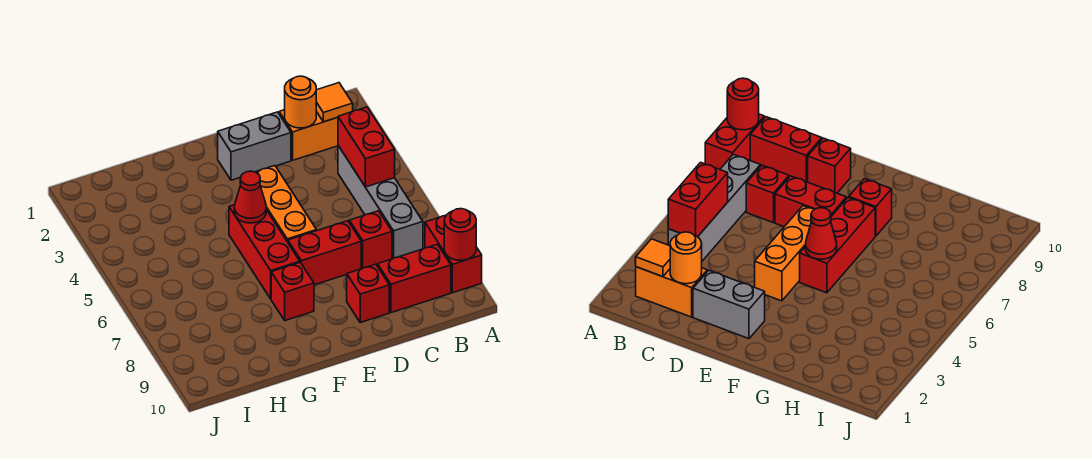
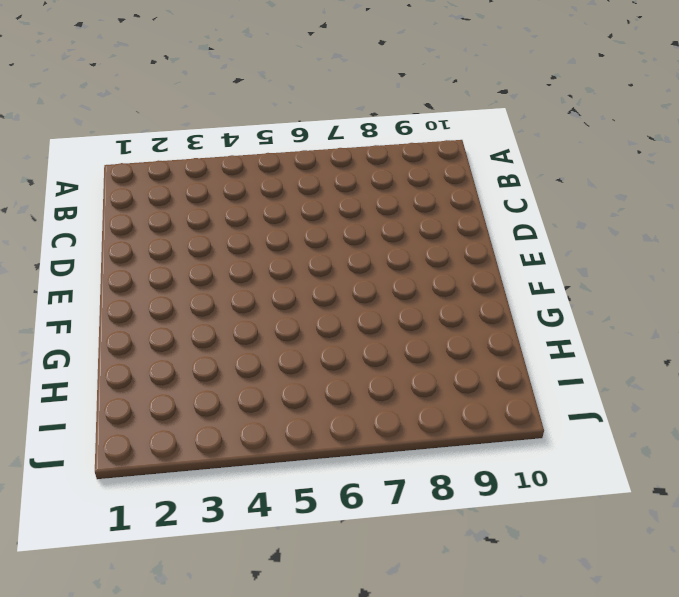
none -> red brick A8:A9 level 1
none -> orange brick B2:C2 level 1
none -> grey brick B4:B7 level 1

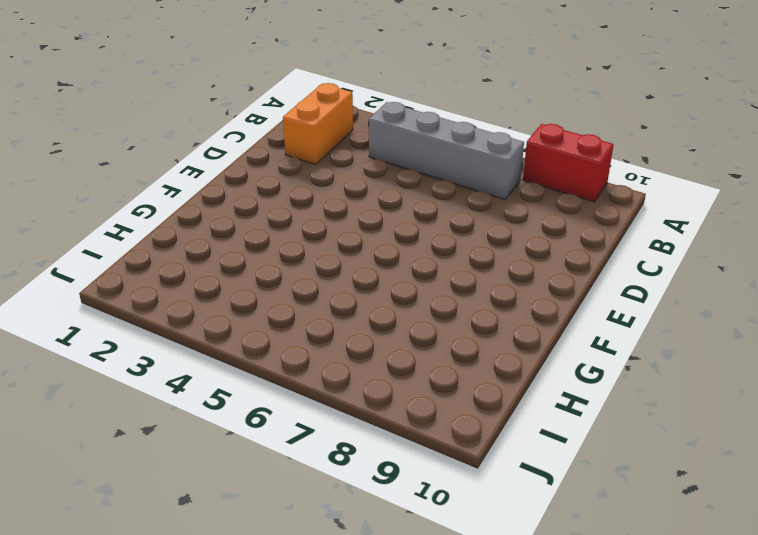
none -> red brick B9:C9 level 1
none -> red brick C7 level 1
none -> grey brick D2:E2 level 1

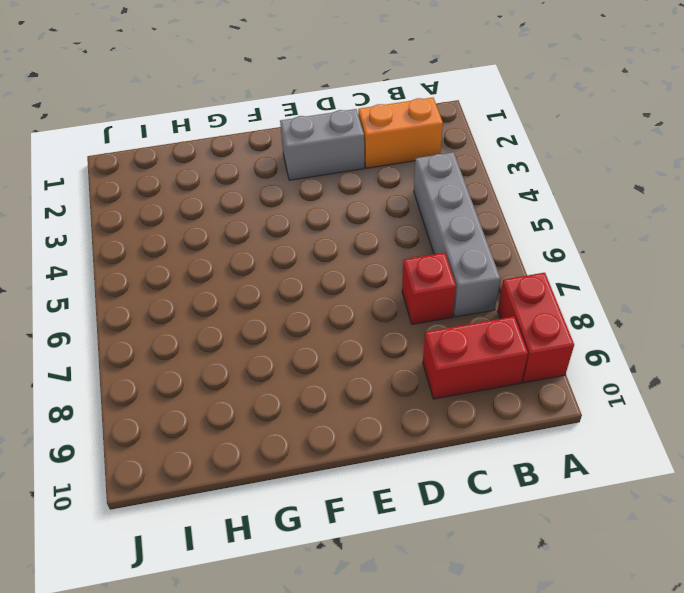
none -> red brick D7:E7 level 1
none -> red brick D9 level 1
none -> orange brick E4:E6 level 1

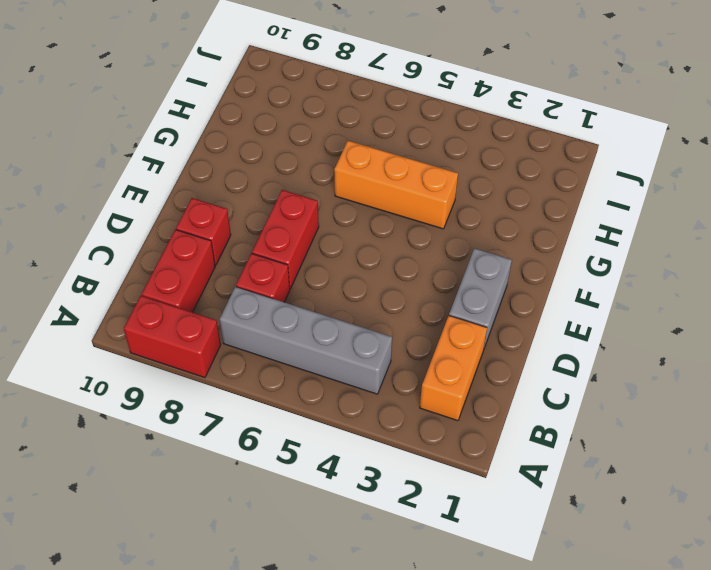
orange brick G4:G6 level 1 -> orange brick E4:E6 level 1
none -> red brick F5:F7 level 1
none -> red brick F8 level 1
none -> red round brick A9 level 2

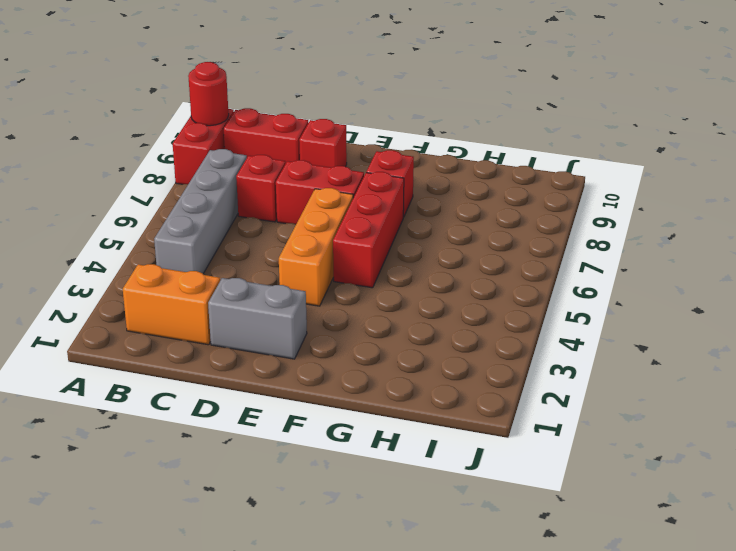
none -> orange tile B2 level 2
none -> red brick B4:B5 level 2
none -> orange round brick C2 level 2

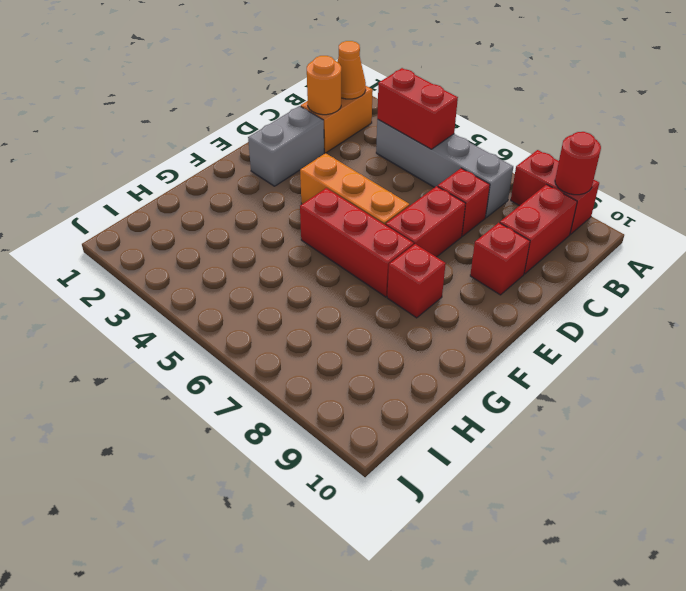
orange cone B2 level 2 -> orange tile B2 level 2
none -> red cone F5 level 2

